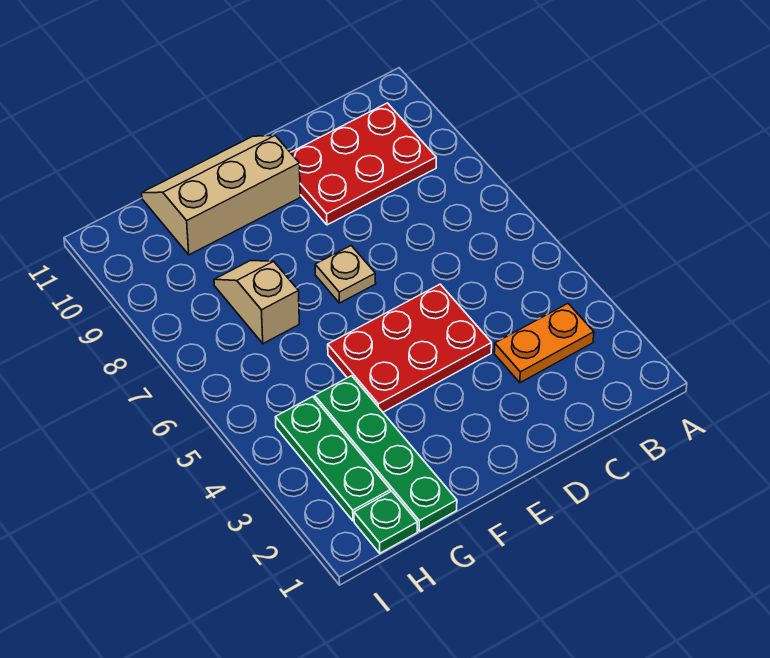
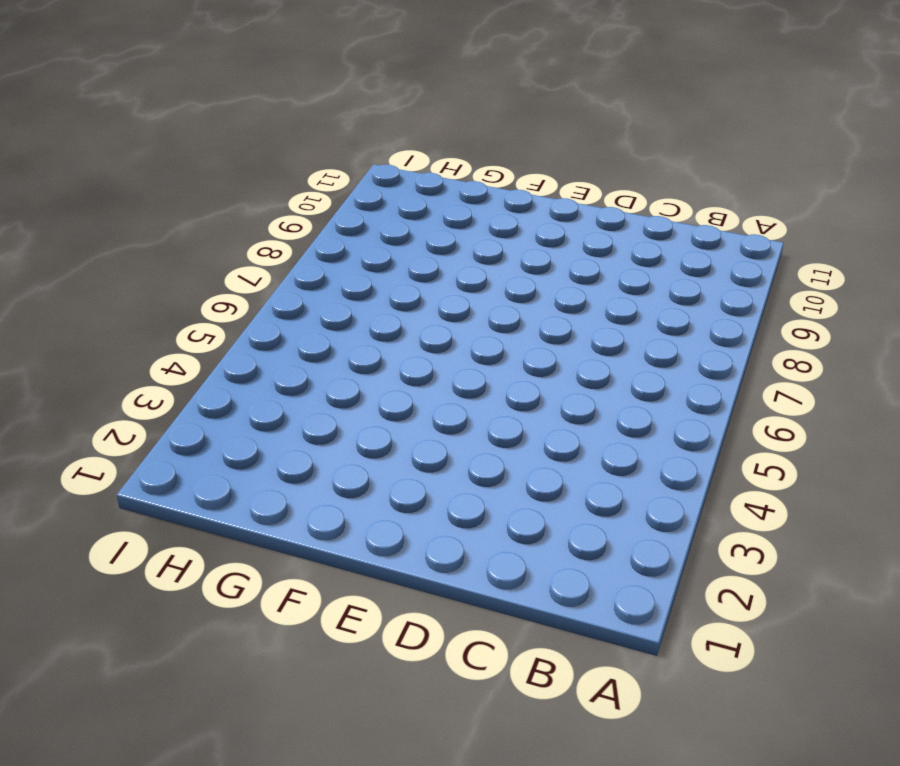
none -> orange plate B3:C3 level 1
none -> red plate B9:D10 level 1

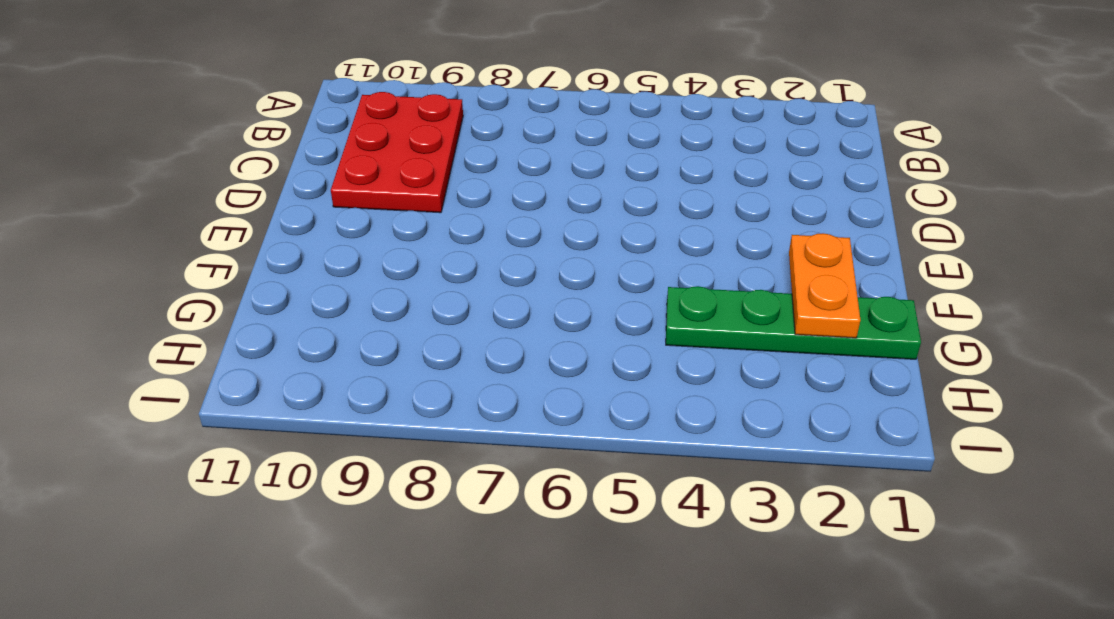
orange plate F2:G2 level 2 -> orange plate B3:C3 level 1
none -> red plate D4:F5 level 1
none -> tan plate E7 level 1

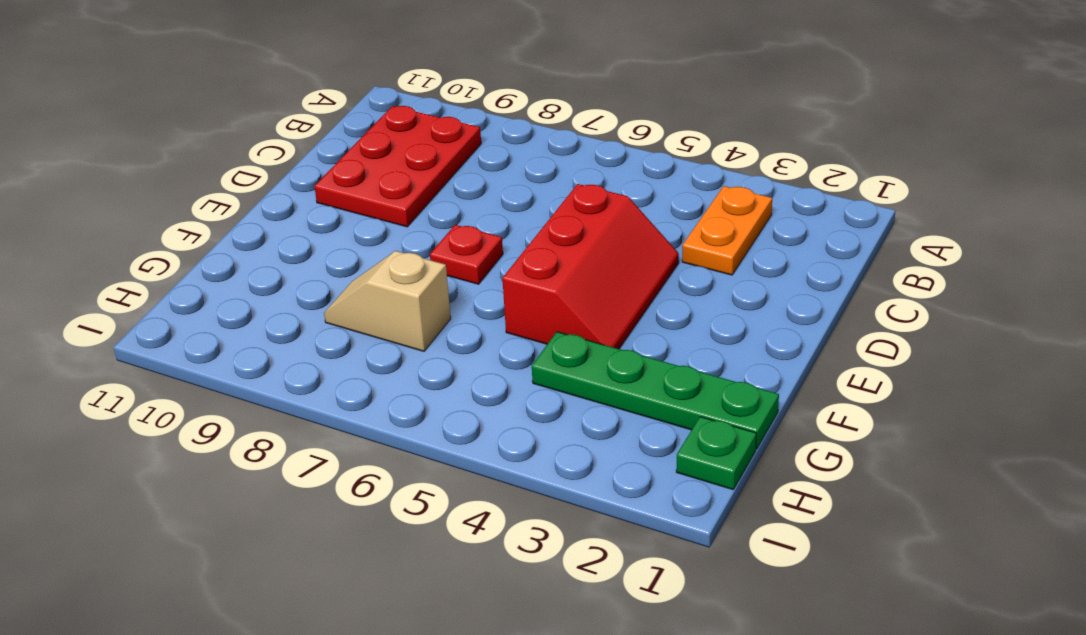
red slope D4:F5 level 1 top 5 -> red plate D4:F5 level 1
red plate E7 level 1 -> tan plate E7 level 1
none -> tan slope E10:G11 level 1 top 10
none -> green plate H2:H4 level 1

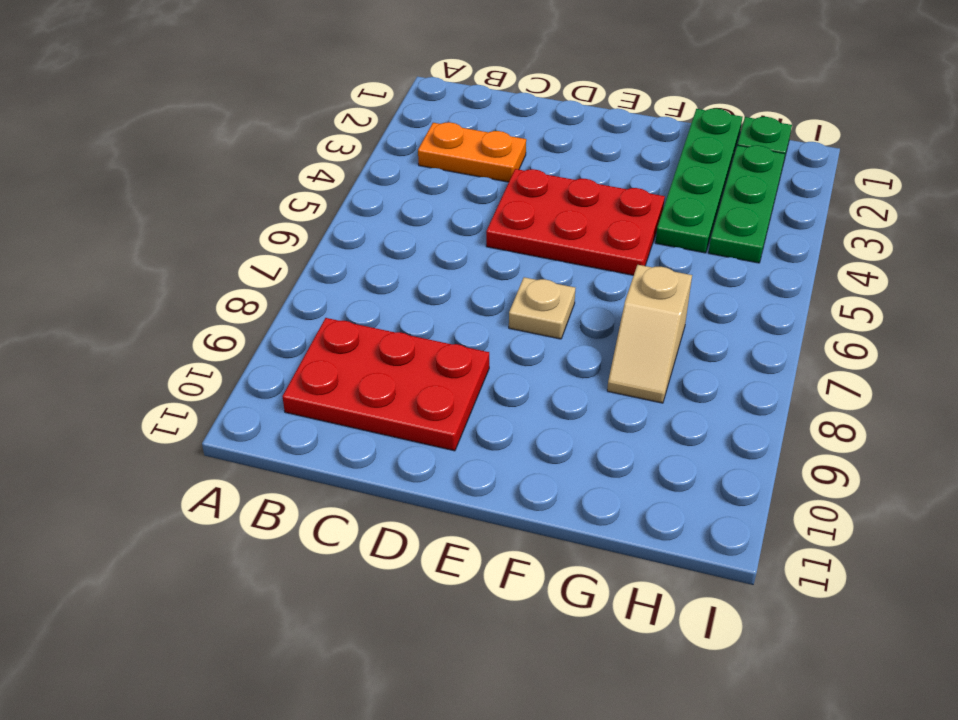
none -> tan slope E10:G11 level 1 top 10

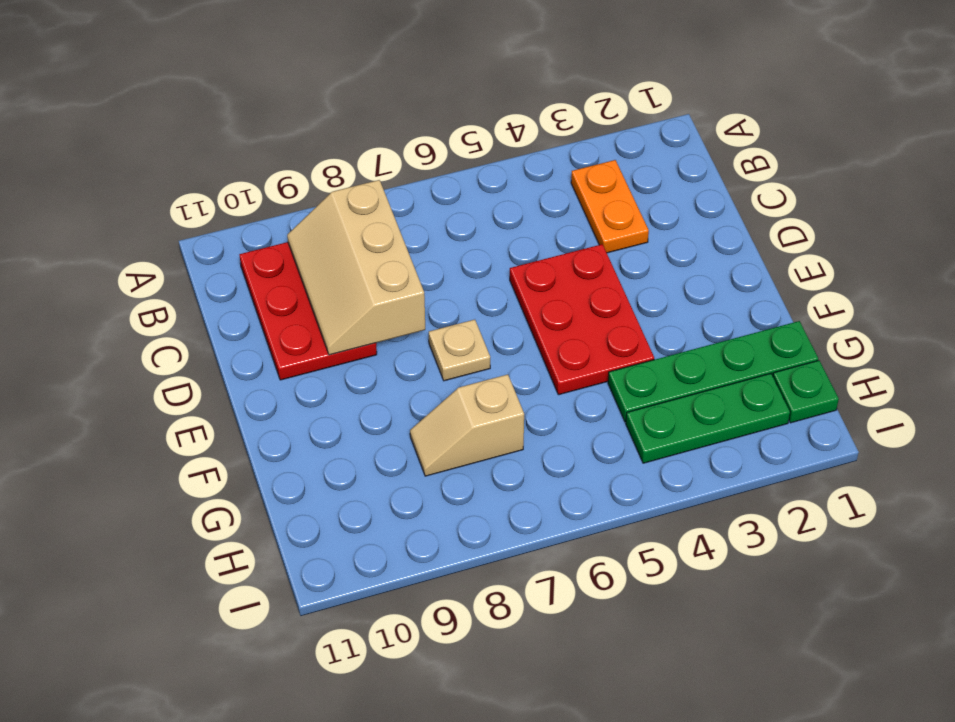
tan slope B8:D9 level 2 top 8 -> tan slope E10:G11 level 1 top 10

